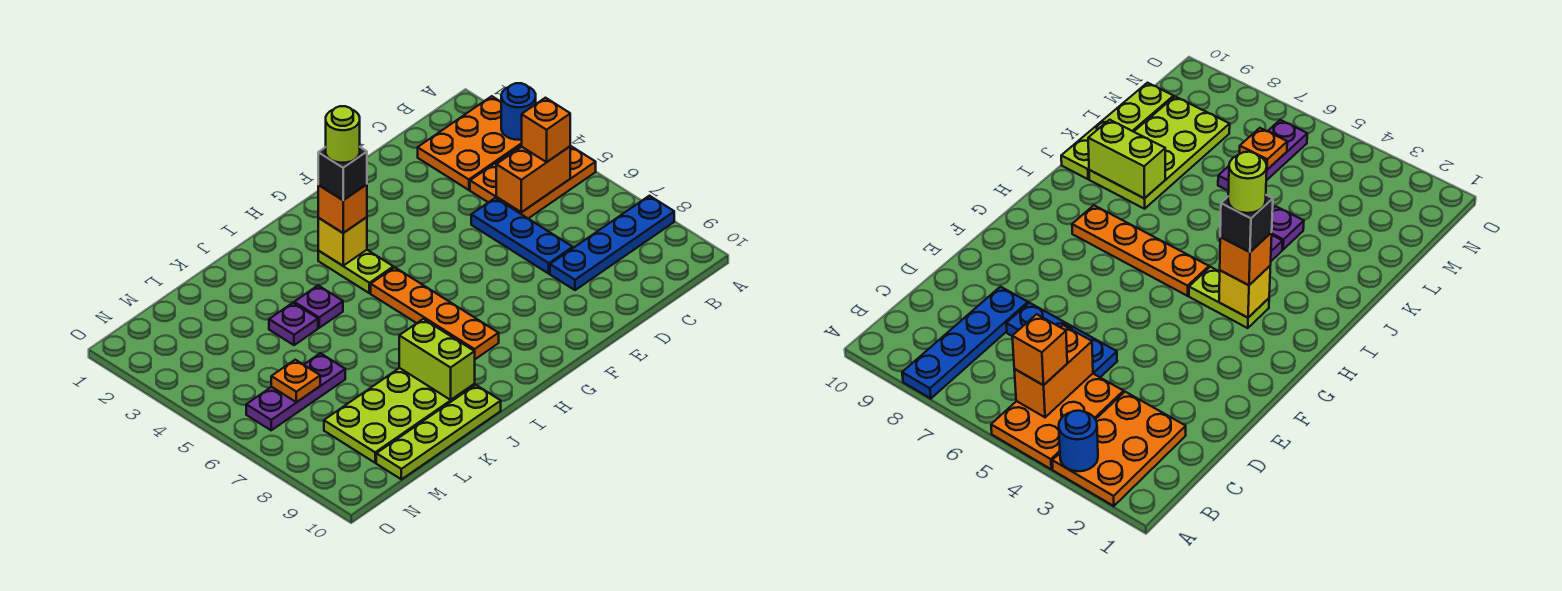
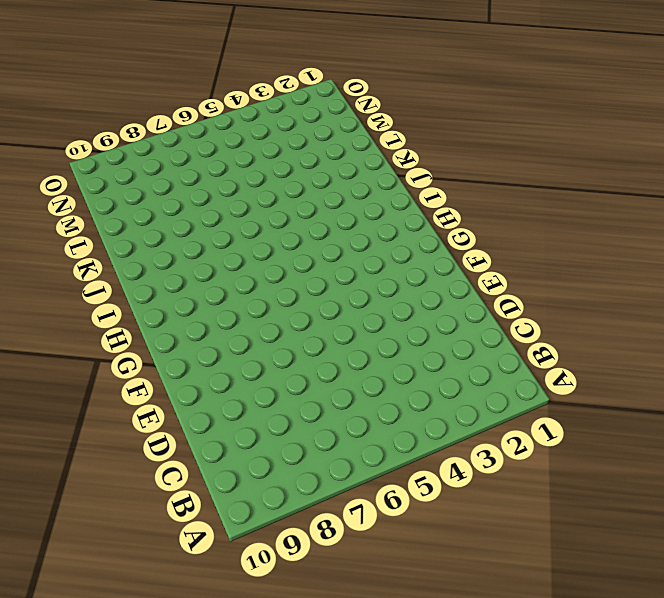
none -> orange plate A2:C3 level 1
none -> orange plate A4:C5 level 1
none -> blue plate A8:D8 level 1

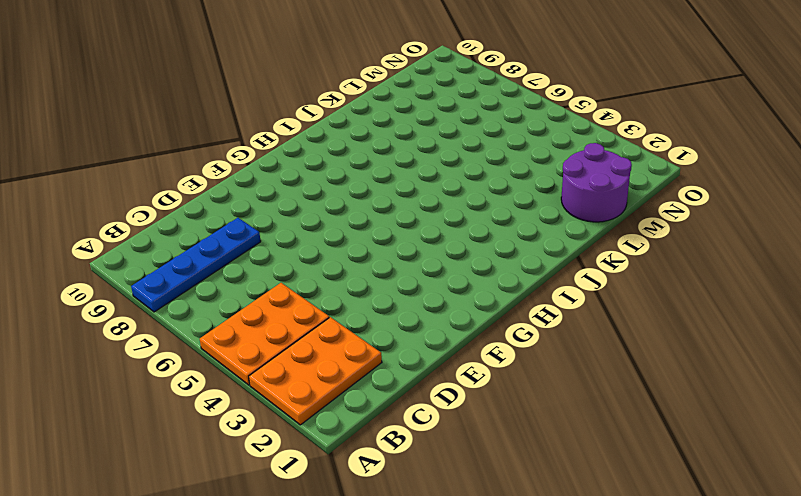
purple round brick L1:M2 level 1 -> none
none -> blue plate D5:D7 level 1
none -> lime plate H3:H4 level 1
none -> orange plate H5:H8 level 1

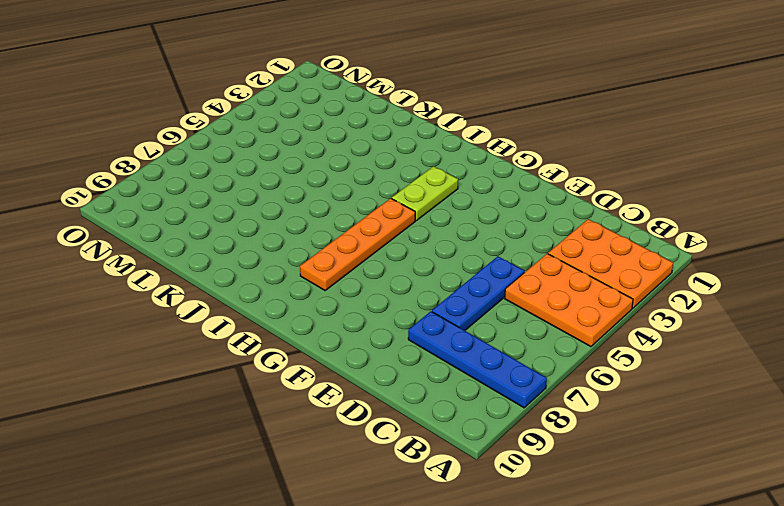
none -> purple plate J4 level 1
none -> lime plate J8:M9 level 1
none -> lime plate J10:M10 level 1

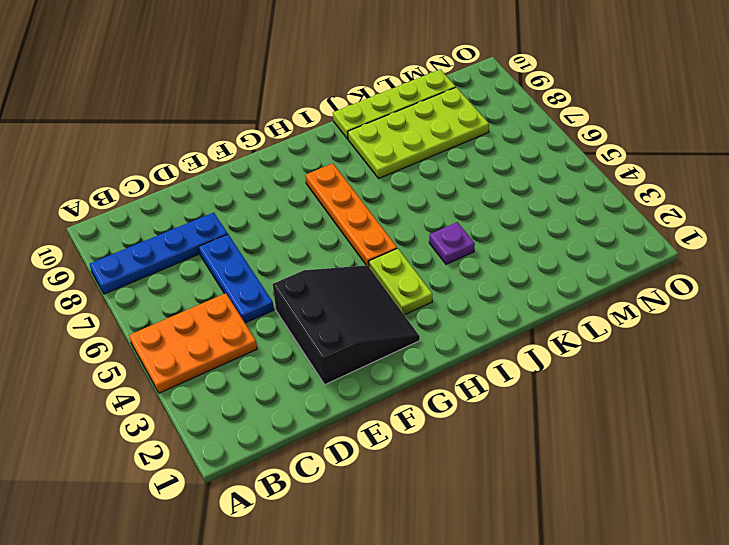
black slope E2:G4 level 1 top E -> none
none -> orange plate A2:C3 level 1
none -> purple plate K4 level 1
none -> purple plate L6:N6 level 1

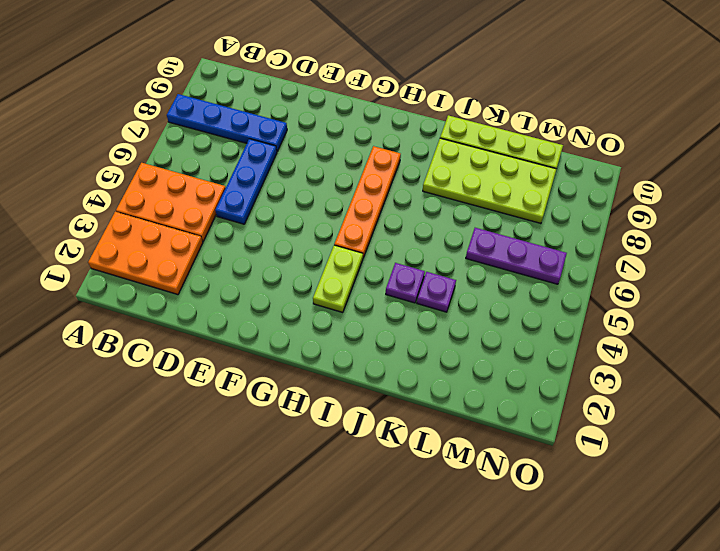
none -> blue round brick A3 level 2
none -> orange brick B5:C5 level 2
none -> yellow brick H3 level 2

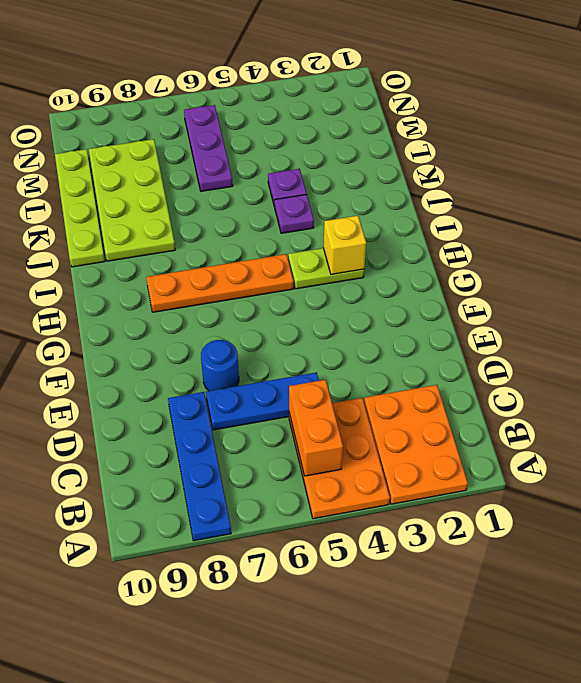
blue round brick E7 level 1 -> blue round brick A3 level 2
none -> lime brick J8:J9 level 2
none -> orange plate M6 level 2
none -> orange brick B5 level 3

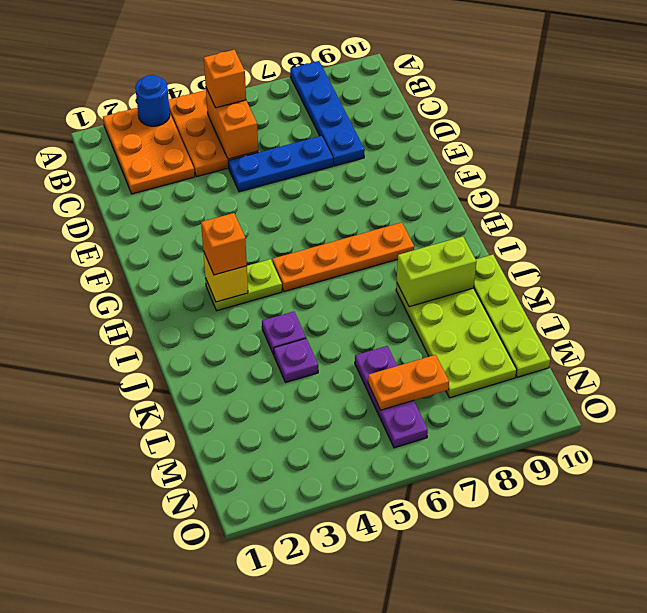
orange plate M6:M7 level 2 -> orange plate M6 level 2
none -> black brick H3 level 4
none -> lime round brick H3 level 5

